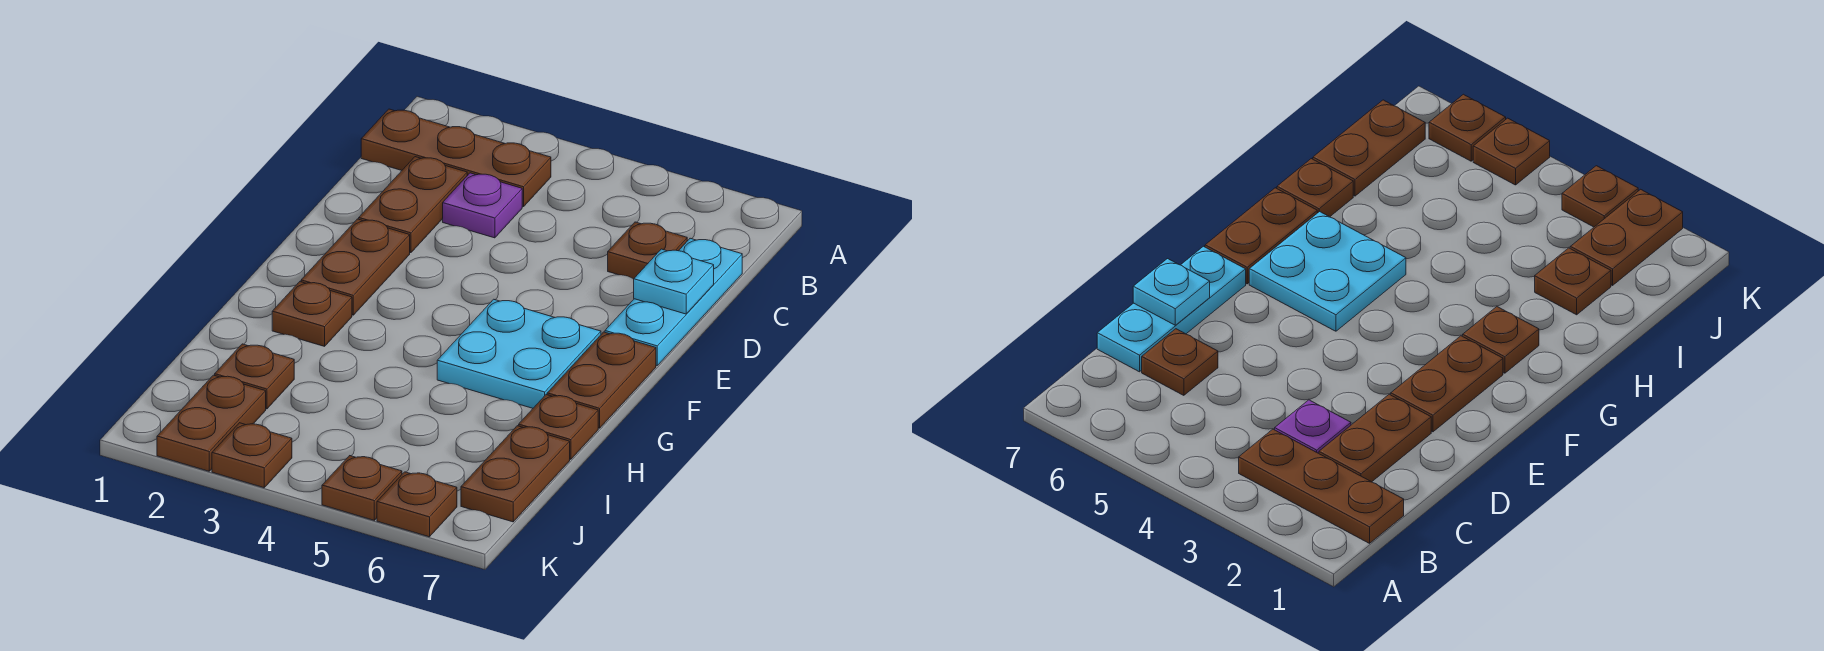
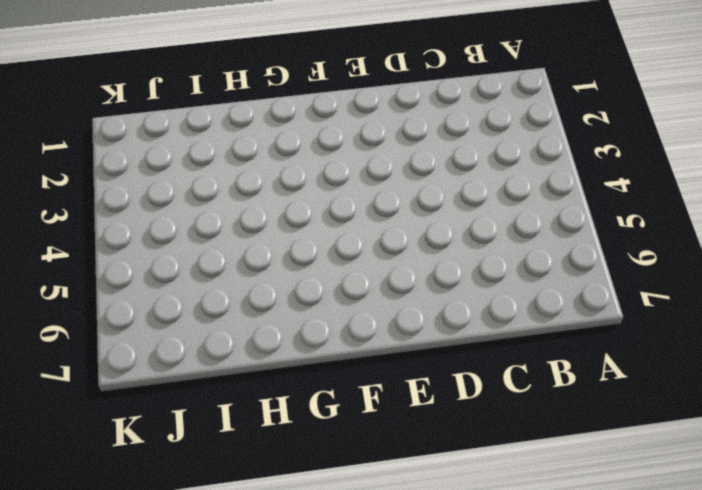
none -> brown plate B1:B3 level 1
none -> brown plate C2:D2 level 1
none -> purple plate C3 level 1

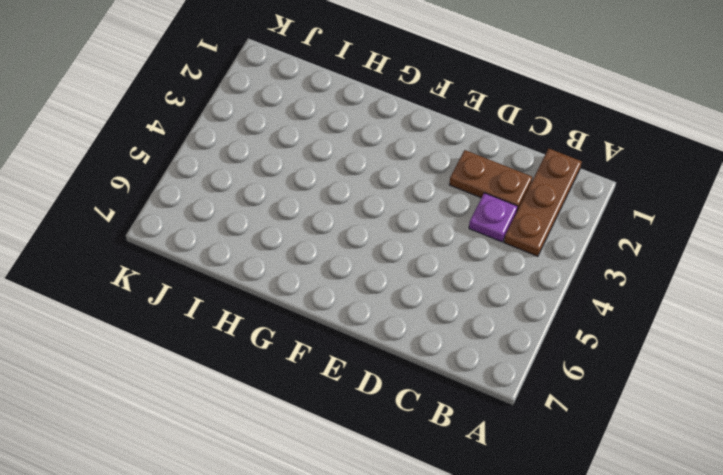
none -> brown plate C6 level 1
none -> cyan plate C7:E7 level 1
none -> brown plate E2:F2 level 1

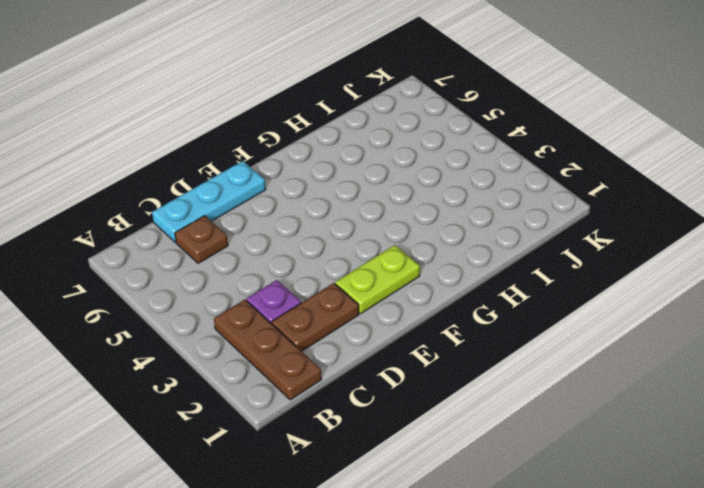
lime plate E2:F2 level 1 -> brown plate E2:F2 level 1
none -> cyan plate F5:G6 level 1
none -> brown plate F7:G7 level 1
none -> brown plate G2 level 1

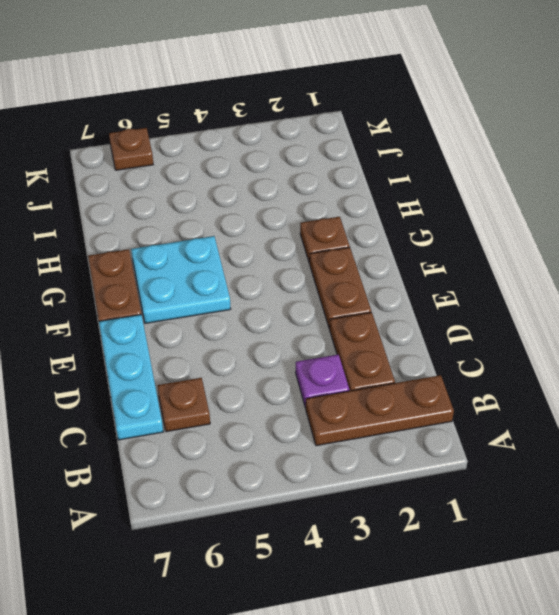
none -> brown plate H7 level 1
none -> brown plate I2 level 1
none -> brown plate I7:J7 level 1

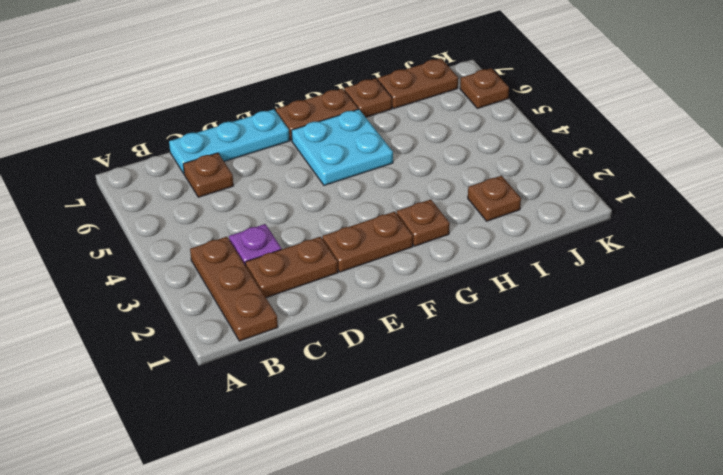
none -> brown plate J2:K2 level 1
none -> brown plate K3 level 1
none -> brown plate K5 level 1

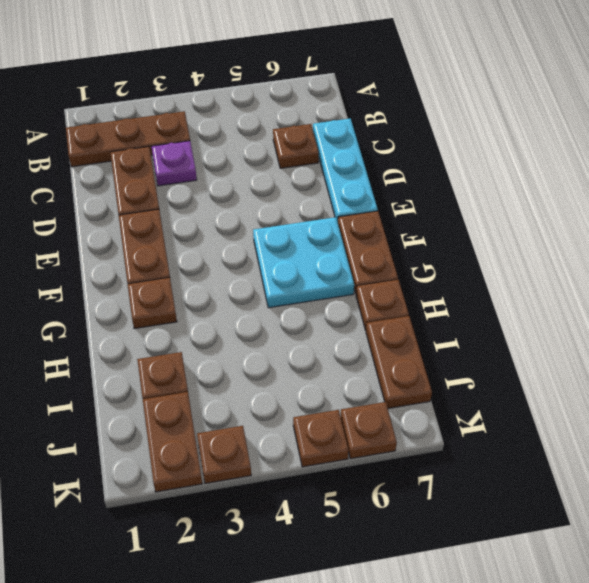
none -> cyan plate D7 level 2

